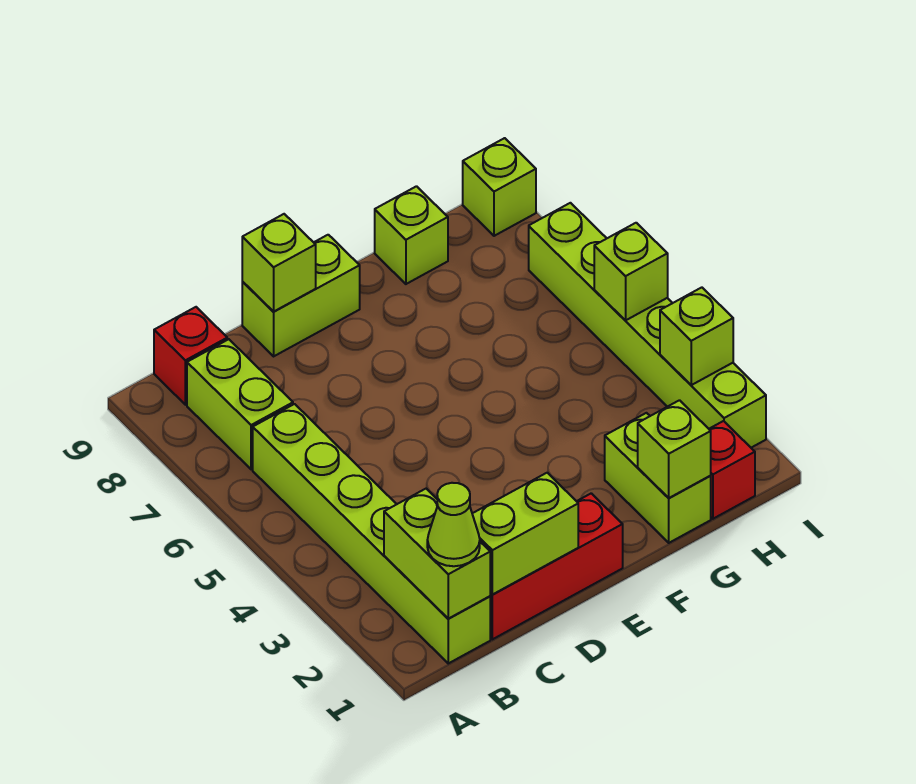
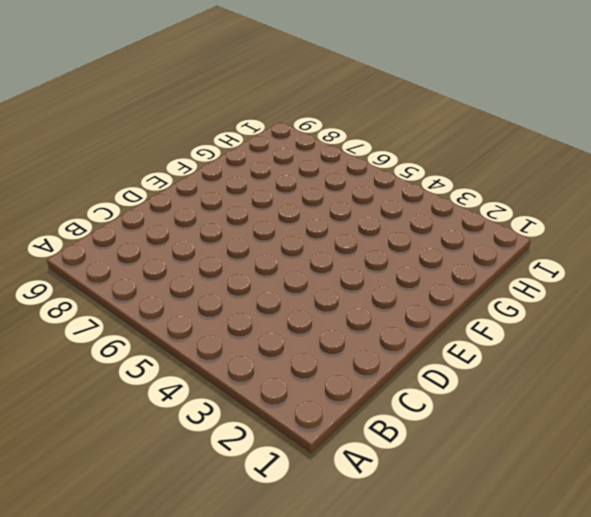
none -> lime brick B1:B6 level 1
none -> lime brick B7:B8 level 1
none -> red brick B9 level 1

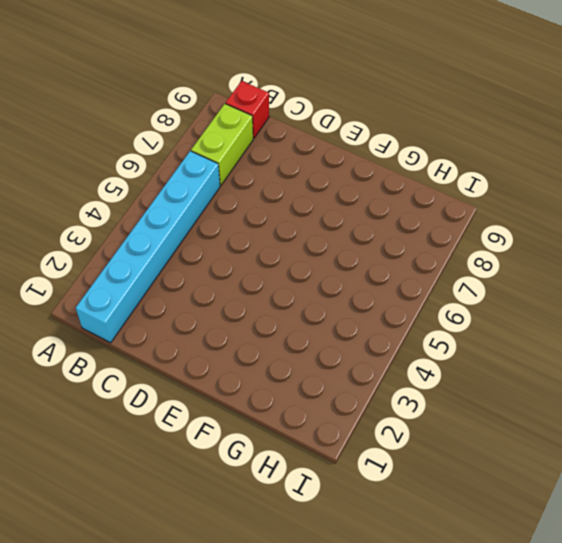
cyan brick B1:B6 level 1 -> lime brick B1:B6 level 1
none -> red brick C1:E1 level 1
none -> lime brick D9:E9 level 1
none -> lime brick G1:G2 level 1

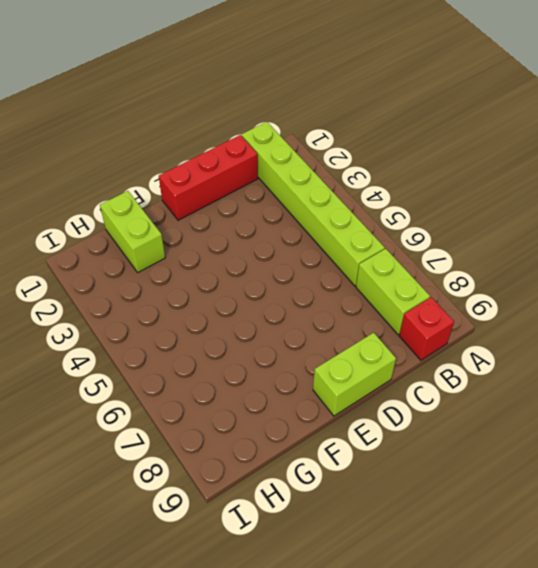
none -> lime brick G9 level 1
none -> red brick H1 level 1
none -> lime brick I2:I7 level 1

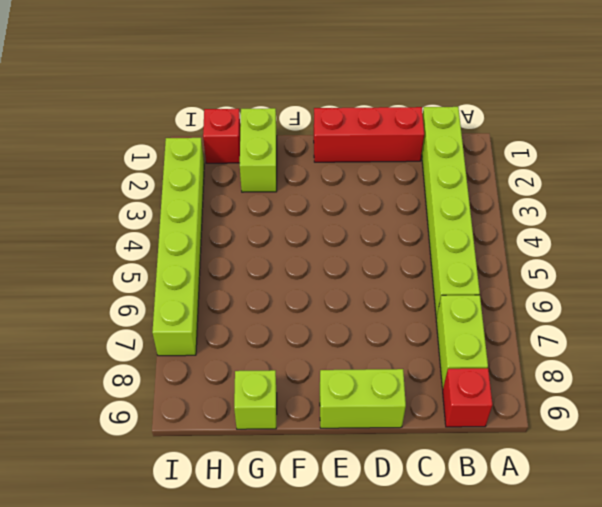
none -> lime brick I9 level 1
none -> lime brick B1:B2 level 2
none -> lime brick C1:D1 level 2

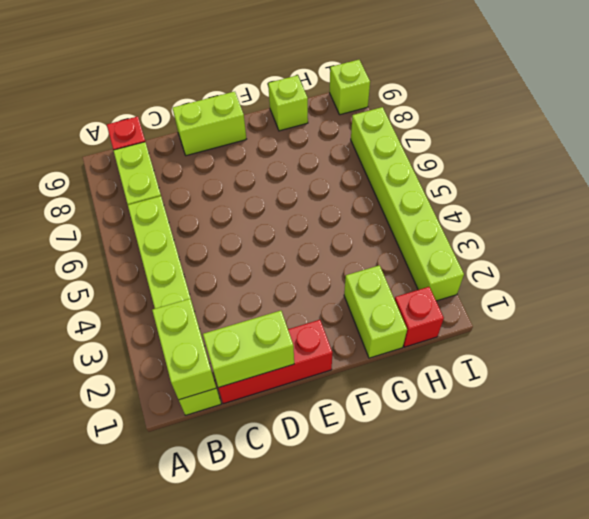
none -> lime brick D9 level 2
none -> lime brick G1 level 2
none -> lime brick I3 level 2

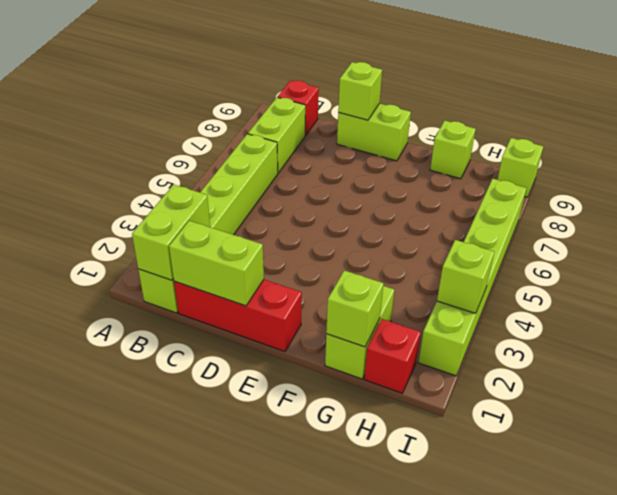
none -> lime brick I5 level 2
none -> lime cone B1 level 3

